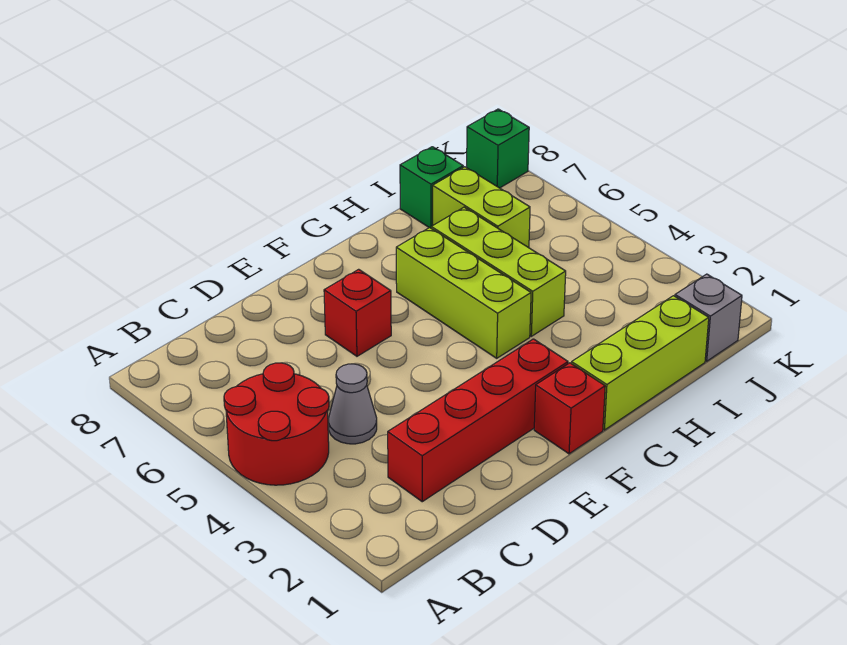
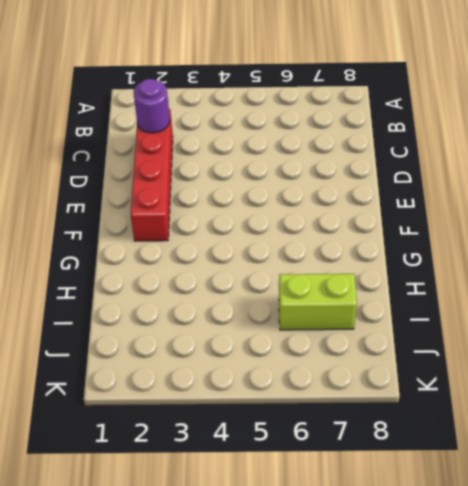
purple round brick C2 level 2 -> none
none -> red round brick A4:B5 level 1
none -> grey cone C4 level 1
none -> red brick E6 level 1

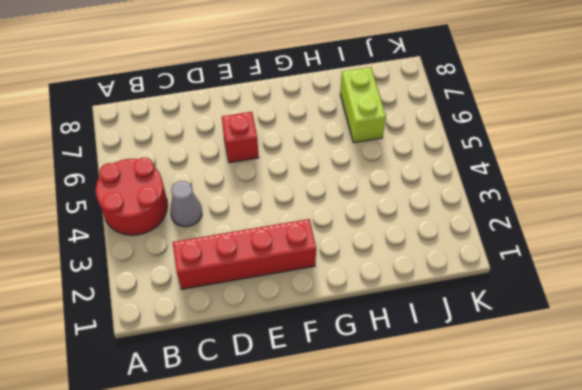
none -> red brick F1 level 1
none -> lime brick G1:I1 level 1
none -> lime brick G4:G6 level 1

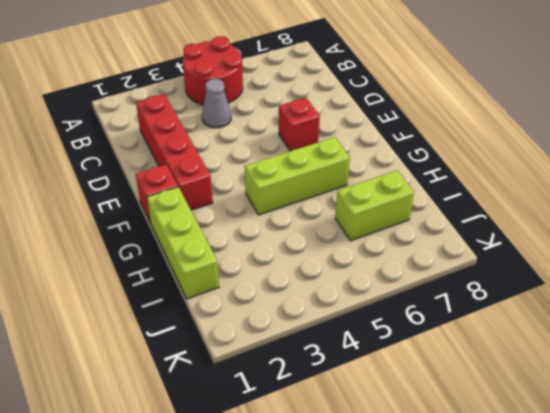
none -> lime brick H4:H6 level 1
none -> green brick I8 level 1
none -> grey brick J1 level 1

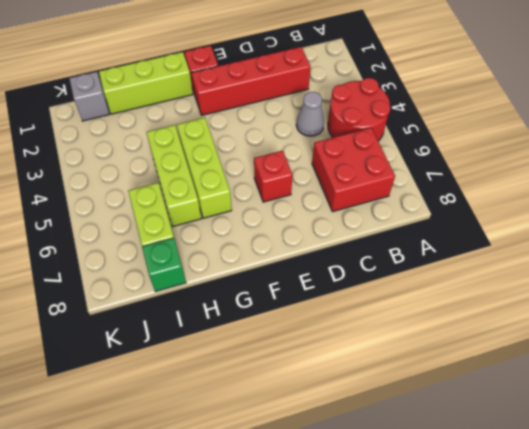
red brick B6:C7 level 1 -> none
none -> green brick K8 level 1

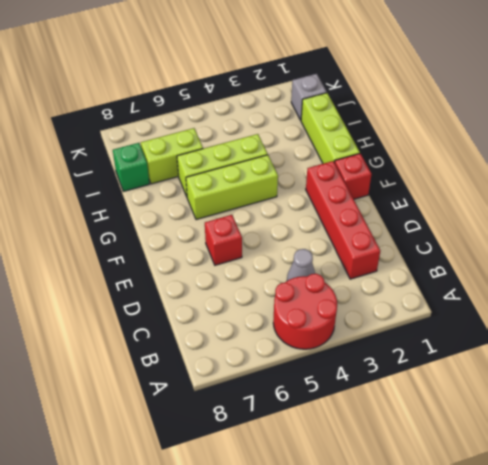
none -> green brick K8 level 1

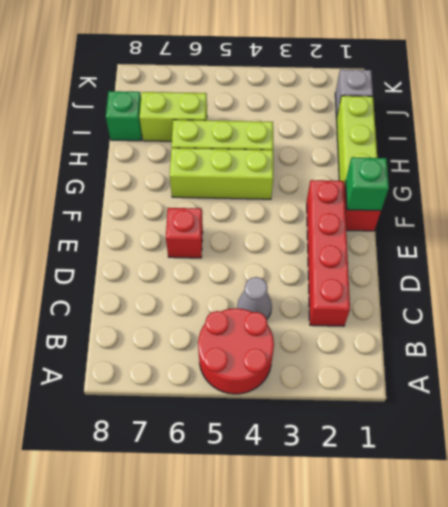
green brick F1 level 2 -> green brick K8 level 1

